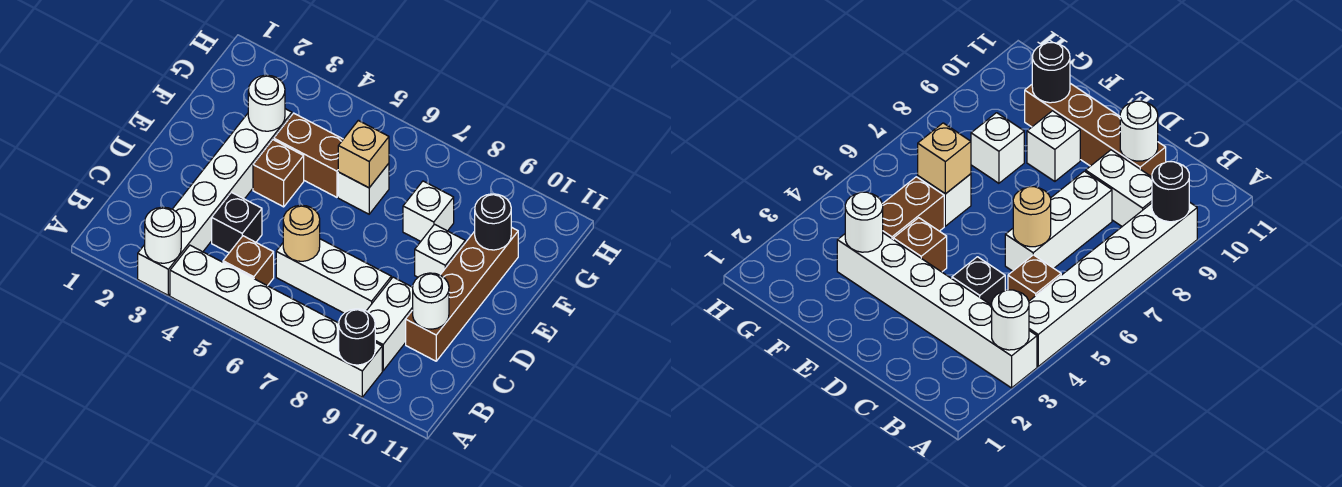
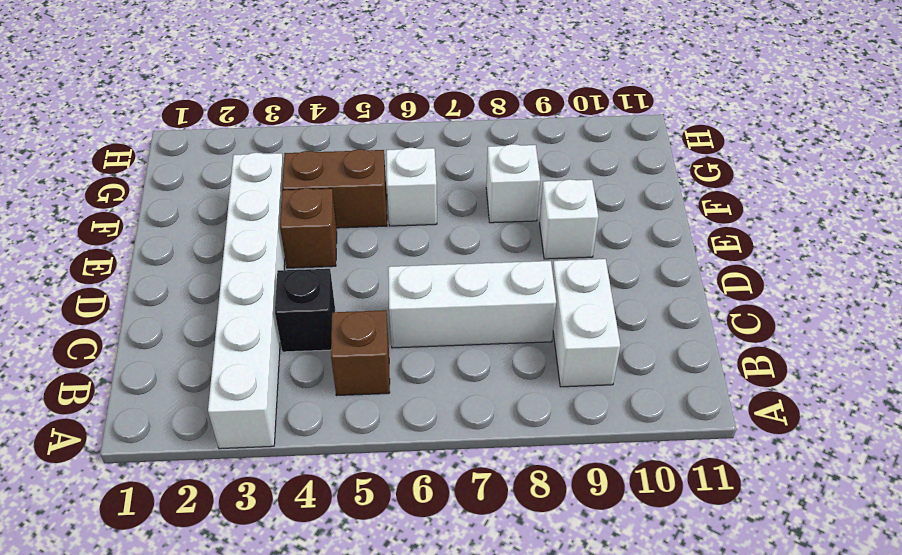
none -> white brick A4:A9 level 1
none -> brown brick C10:F10 level 1
none -> white round brick A3 level 2

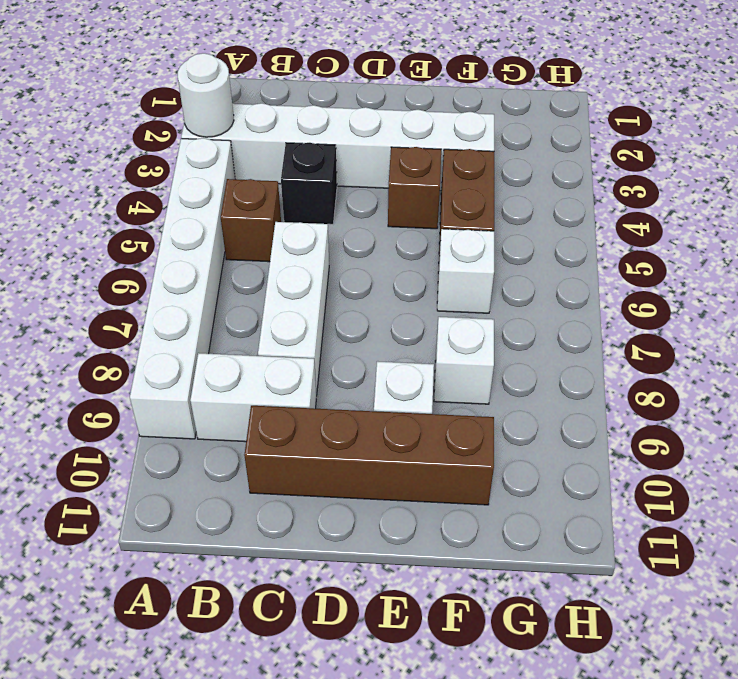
none -> black round brick A9 level 2
none -> tan round brick C6 level 2
none -> white round brick C10 level 2

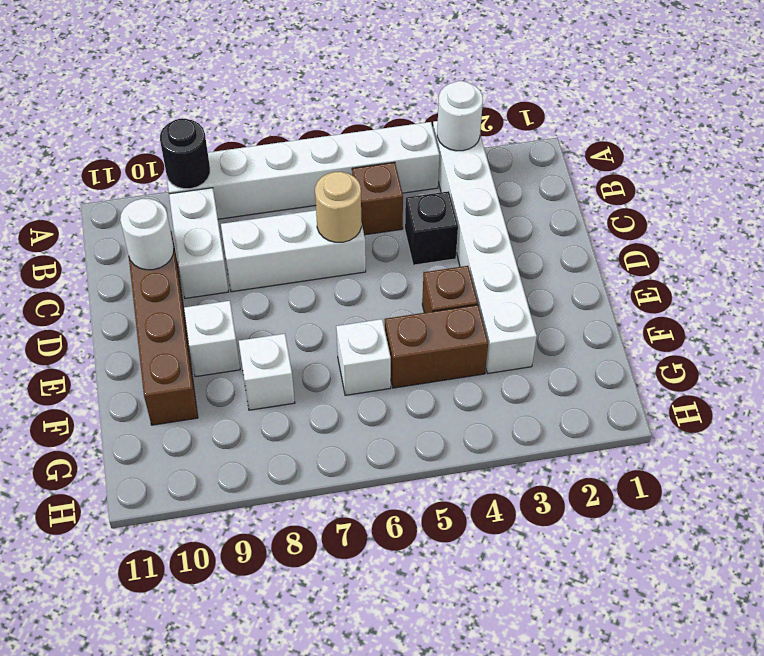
none -> white round brick F3 level 2
none -> tan brick F6 level 2
none -> black round brick F10 level 2

